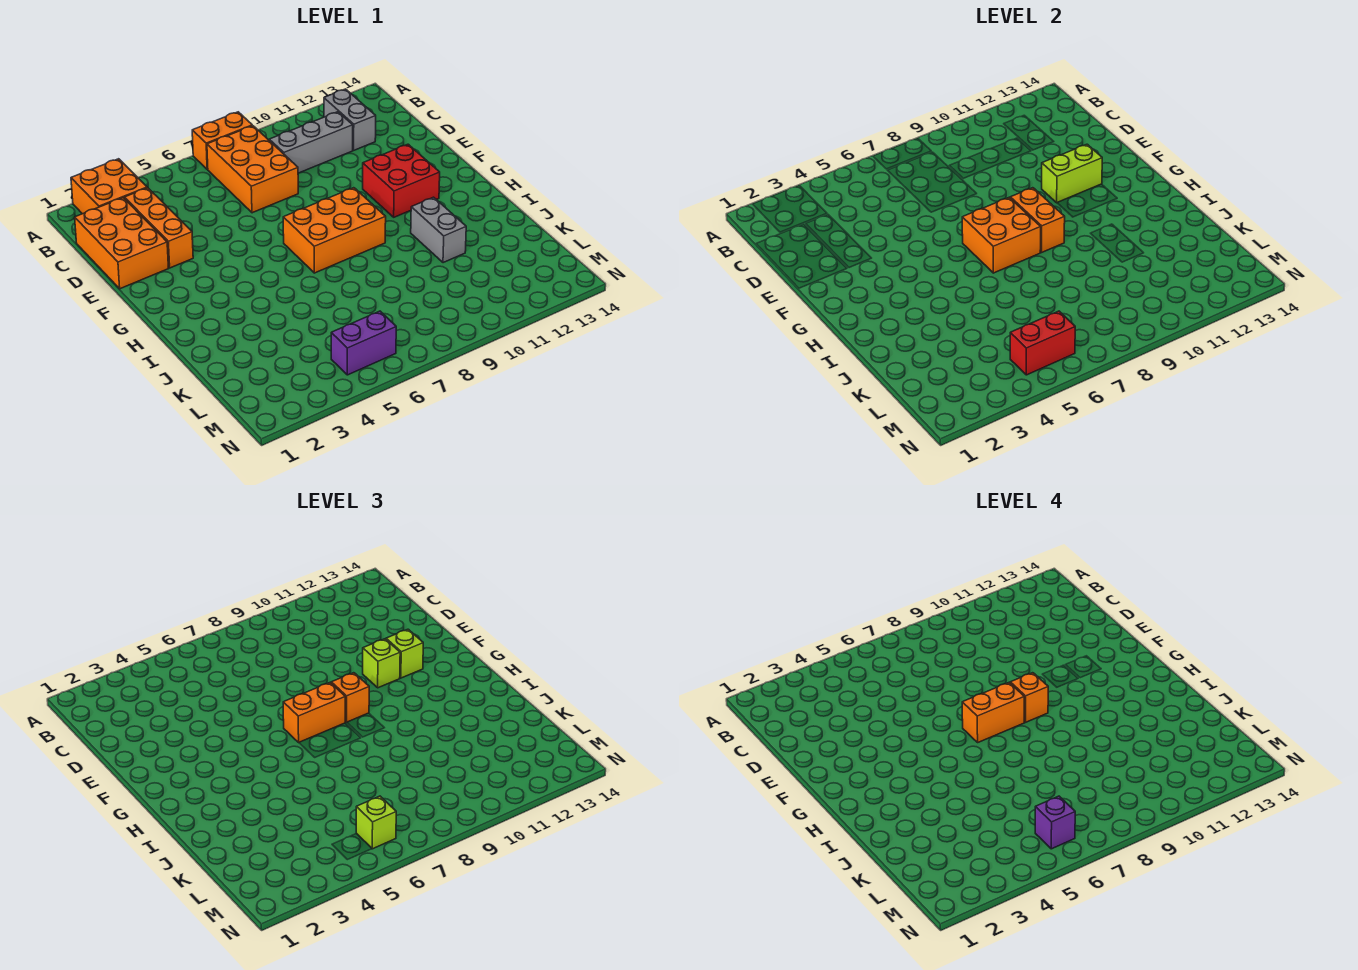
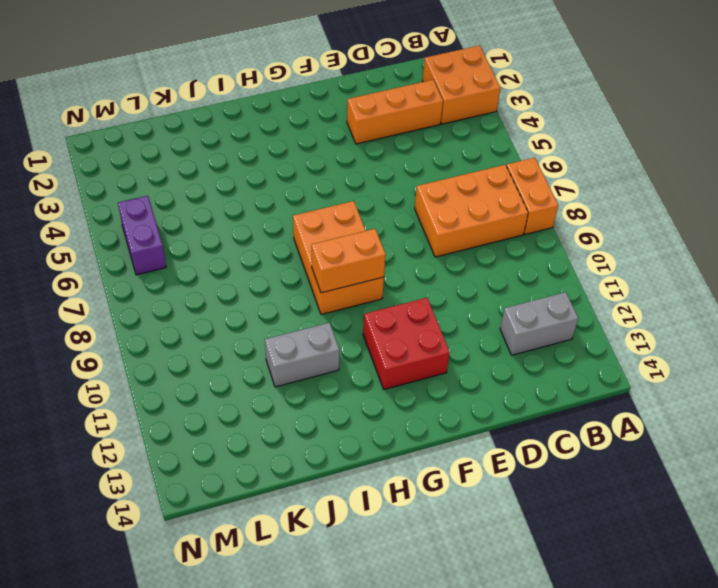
none -> orange brick C1:E2 level 1
none -> grey brick C9:C11 level 1
none -> lime brick F11:F12 level 2

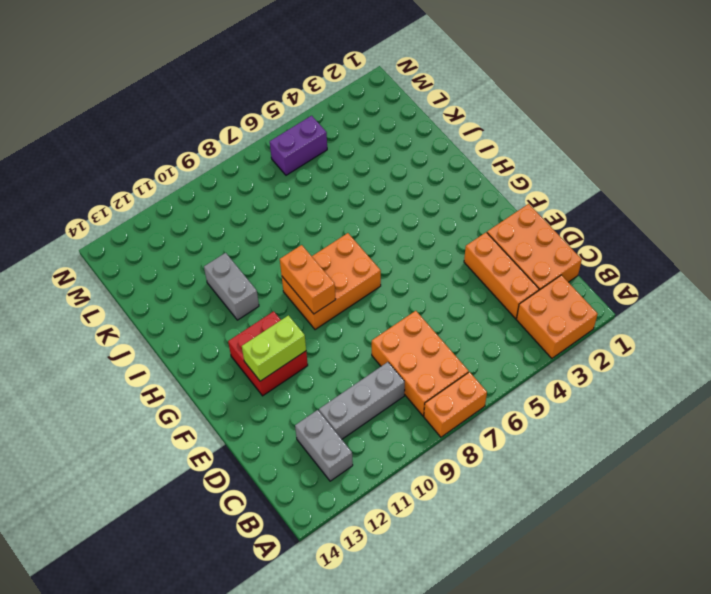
none -> orange brick G7:H8 level 2
none -> red brick M5:M6 level 2
none -> lime brick F11 level 3

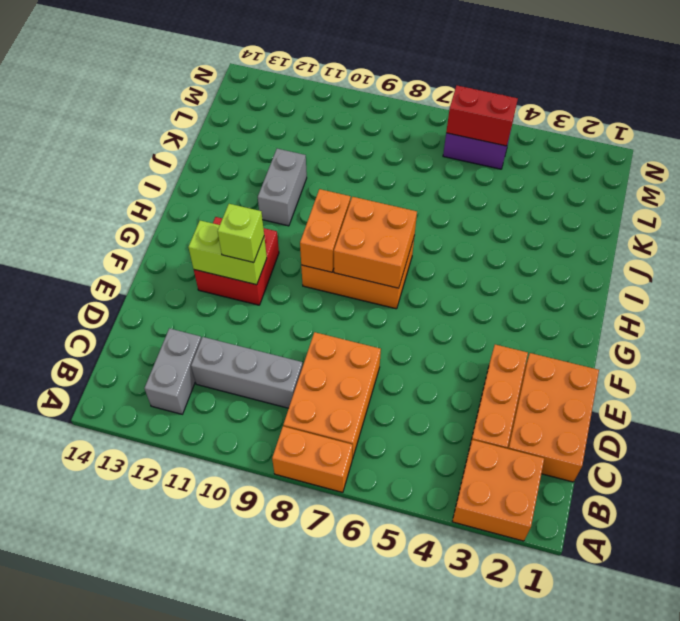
none -> lime brick F12 level 3
none -> orange brick G7:G8 level 3
none -> orange brick G9 level 3

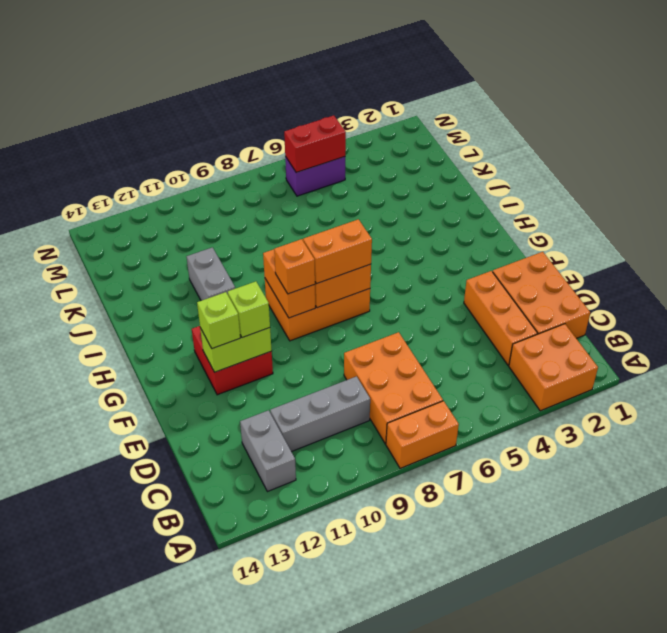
none -> lime brick M6 level 3
none -> orange brick G7:G8 level 4
none -> orange brick G9 level 4

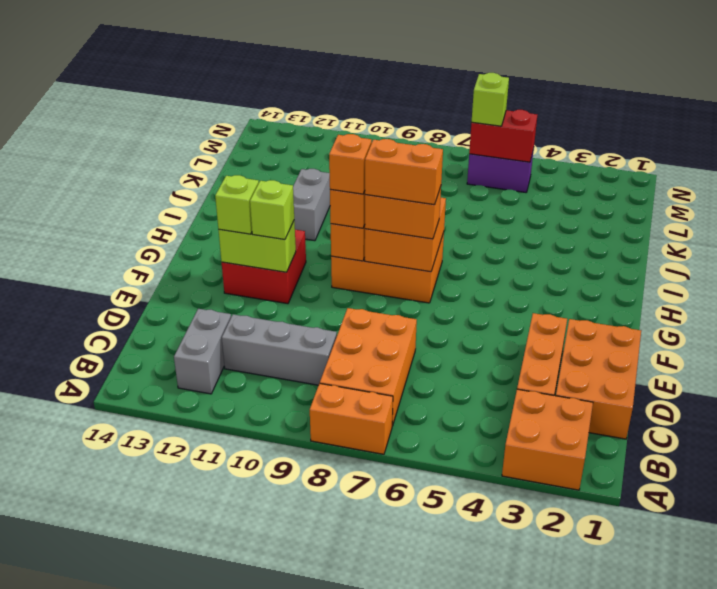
none -> purple brick M6 level 4

